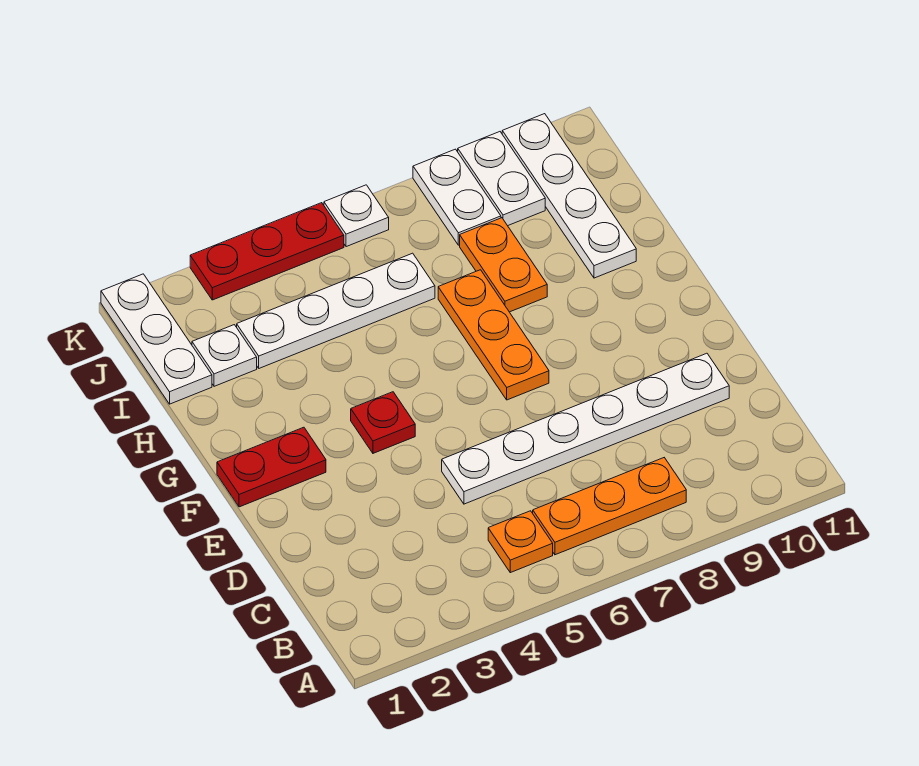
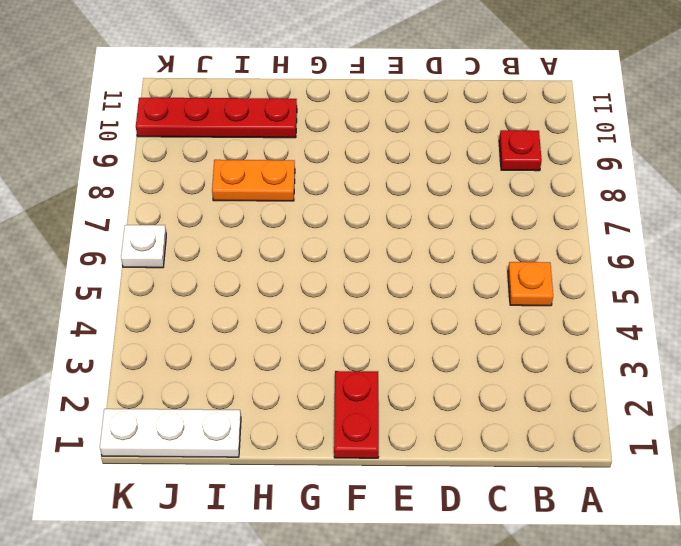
red plate B9 level 1 -> red plate F4 level 1
red plate H10:K10 level 1 -> white plate H10:K10 level 1
none -> orange plate B6:B8 level 1
none -> white plate D5:D10 level 1
none -> orange plate F7:H7 level 1

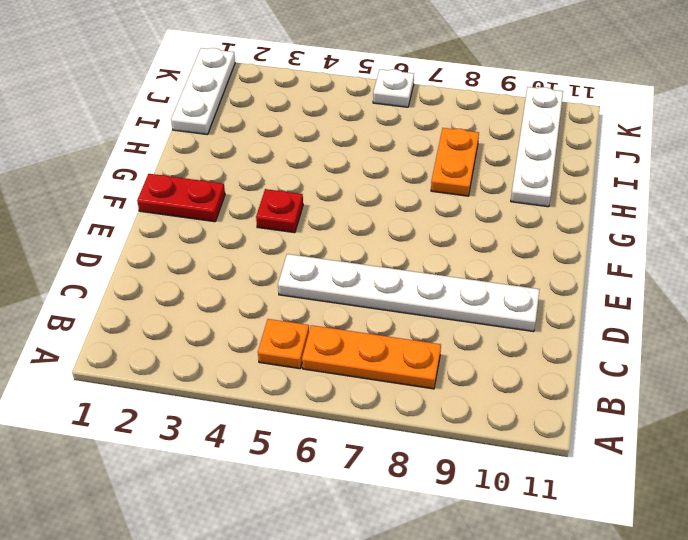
none -> orange plate F7:H7 level 1
none -> white plate I2 level 1
none -> white plate I3:I6 level 1

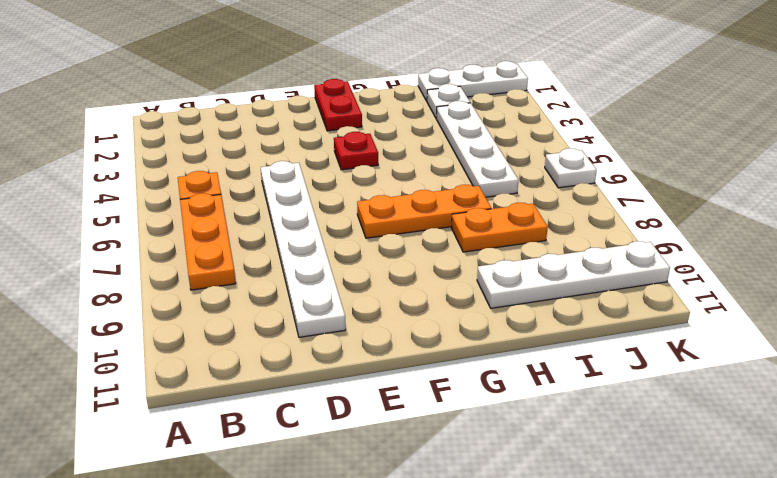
none -> white plate J8:K8 level 1
none -> white plate J9:K9 level 1
none -> red plate K3:K5 level 1

